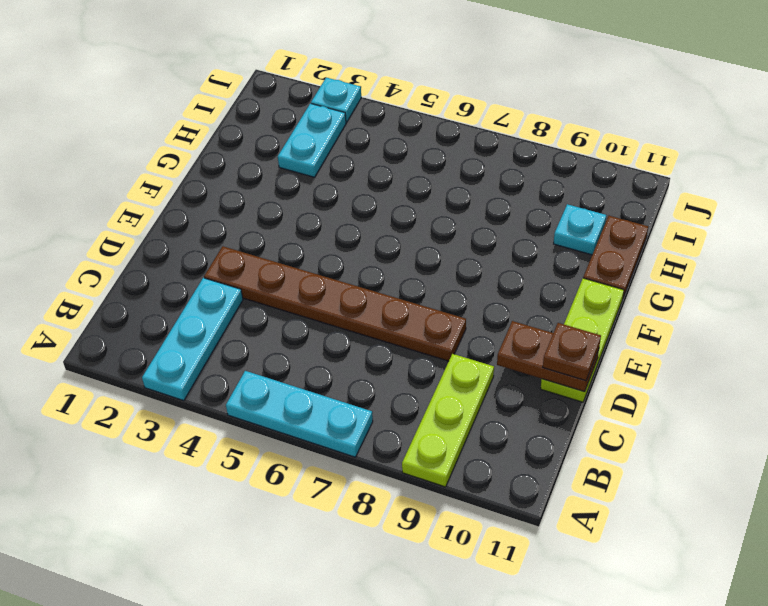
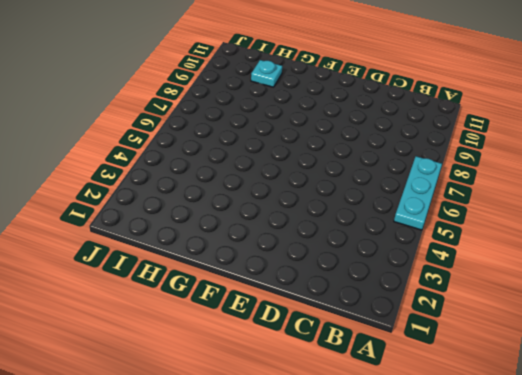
none -> cyan plate A3:C3 level 1
none -> lime plate A9:C9 level 1

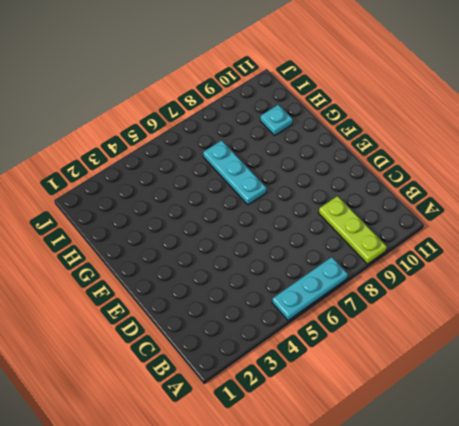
cyan plate F7:H7 level 1 -> cyan plate A3:C3 level 1
none -> brown plate D3:D8 level 1
none -> lime plate D11:F11 level 1

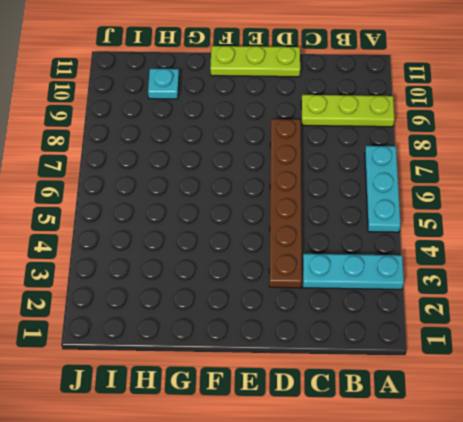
none -> brown plate G11:H11 level 1
none -> cyan plate H3:I3 level 1

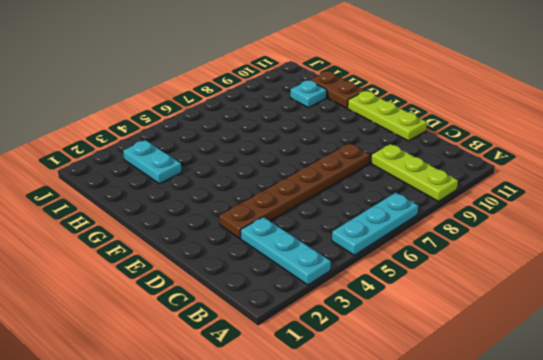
none -> cyan plate J3 level 1
none -> brown plate D10:D11 level 2

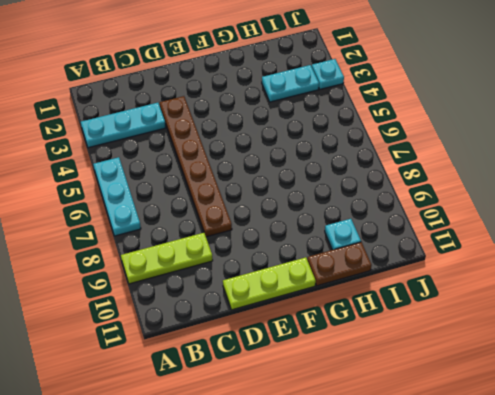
none -> brown plate D10:D11 level 2
none -> brown plate D11 level 3

